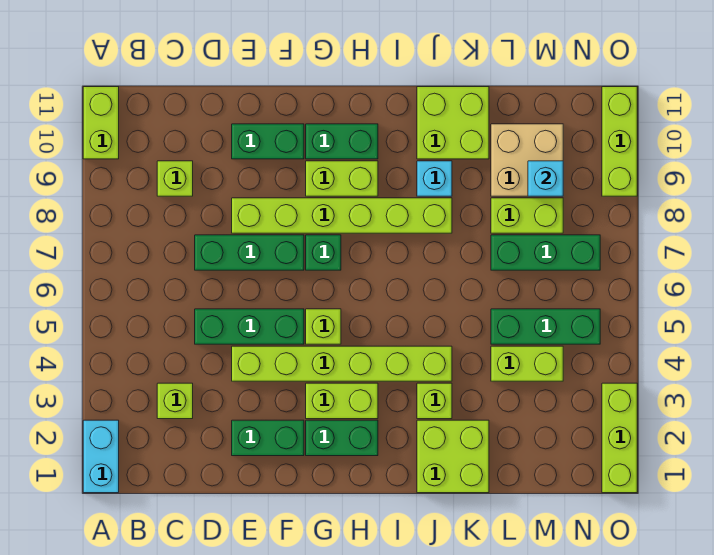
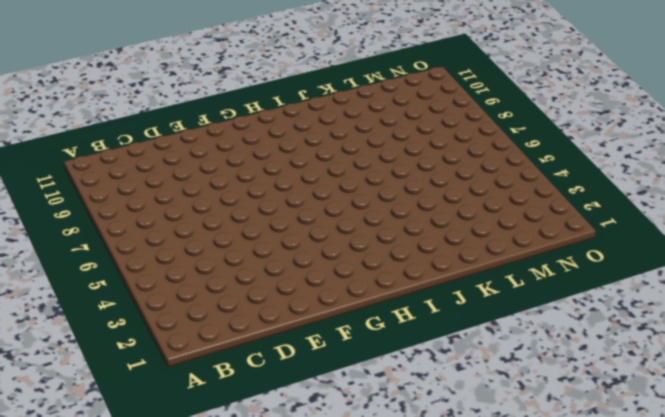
none -> cyan brick A1:A2 level 1
none -> lime brick A10:A11 level 1
none -> lime brick C3 level 1

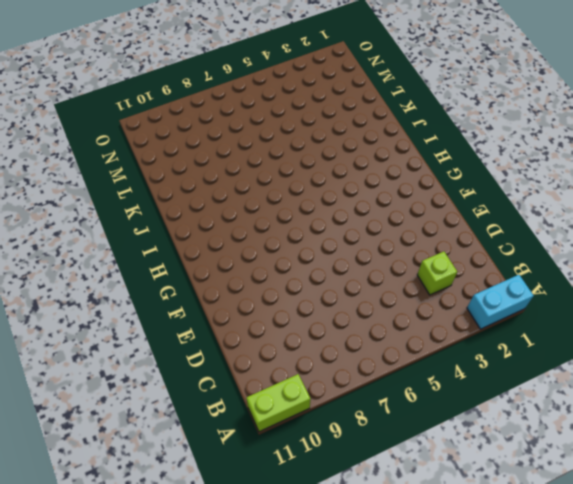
none -> lime brick C9 level 1
none -> green brick D5:F5 level 1
none -> green brick D7:F7 level 1

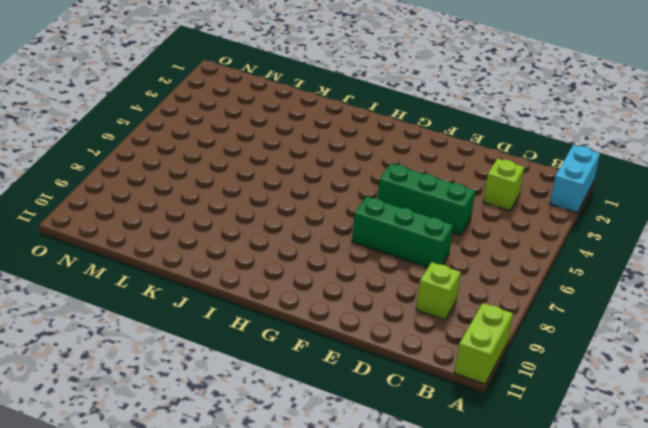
none -> green brick E2:F2 level 1
none -> lime brick E4:J4 level 1
none -> lime brick E8:J8 level 1

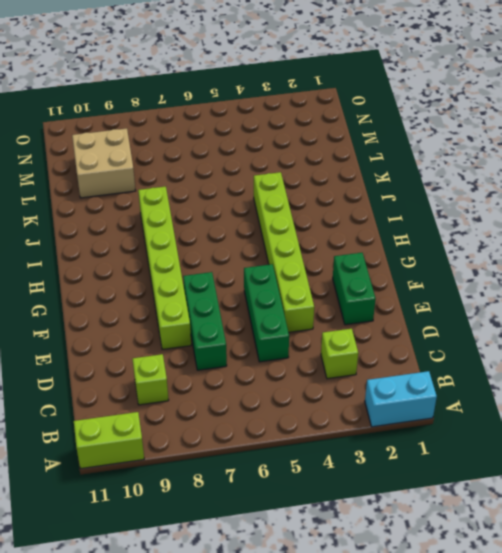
none -> green brick E10:F10 level 1
none -> green brick G2:H2 level 1
none -> lime brick G3:H3 level 1

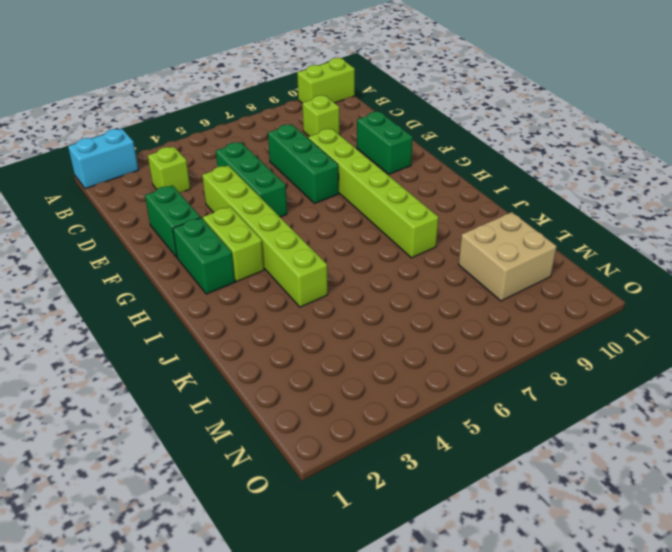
none -> lime brick G5 level 1
none -> green brick G7 level 1
none -> lime brick G9:H9 level 1

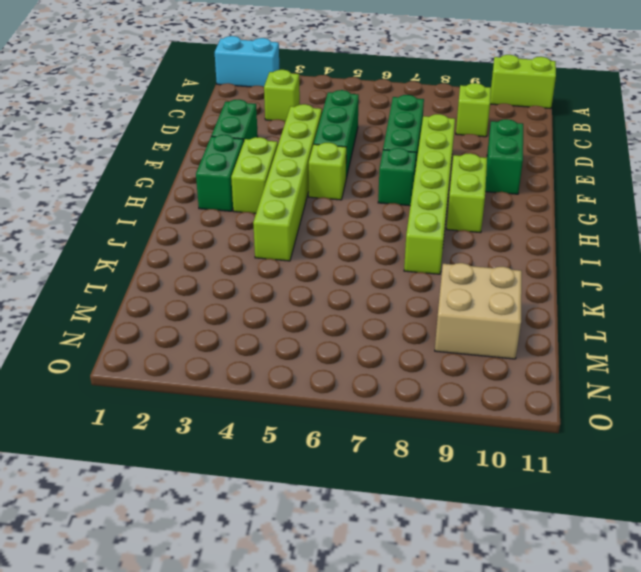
none -> green brick G10:H10 level 1
none -> lime brick J1:K2 level 1
none -> lime brick J3 level 1

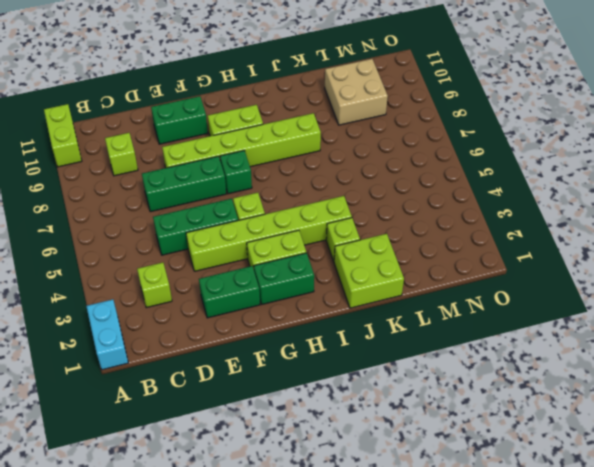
none -> green brick G10:H10 level 1
none -> cyan brick J9 level 1
none -> lime brick J10:K11 level 1

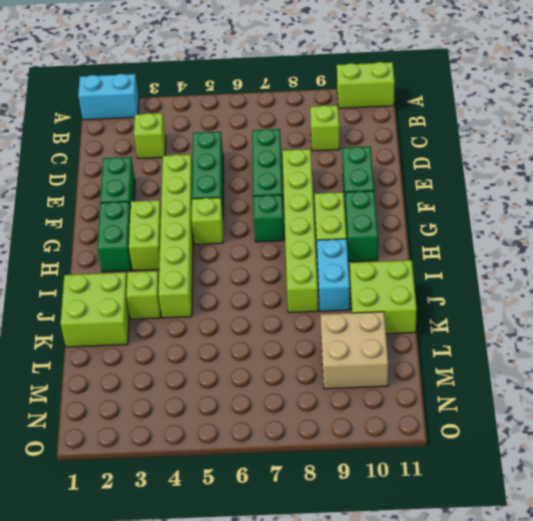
cyan brick I9:J9 level 1 -> cyan brick J9 level 1
none -> lime brick L4:M4 level 1
none -> green brick L5:N5 level 1
none -> green brick L7:N7 level 1

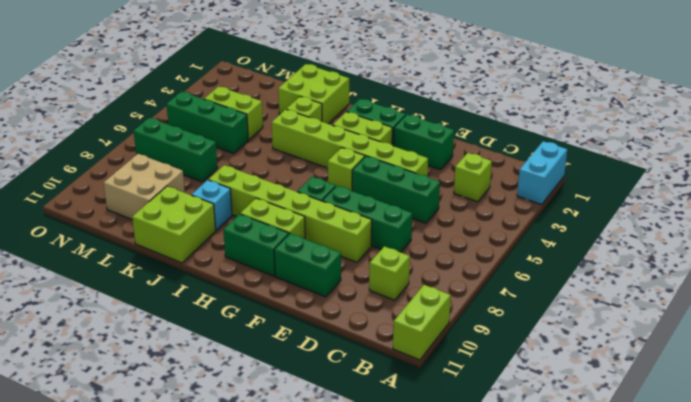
none -> lime brick L8:M8 level 1
none -> lime brick O1:O3 level 1
none -> lime brick O9:O11 level 1

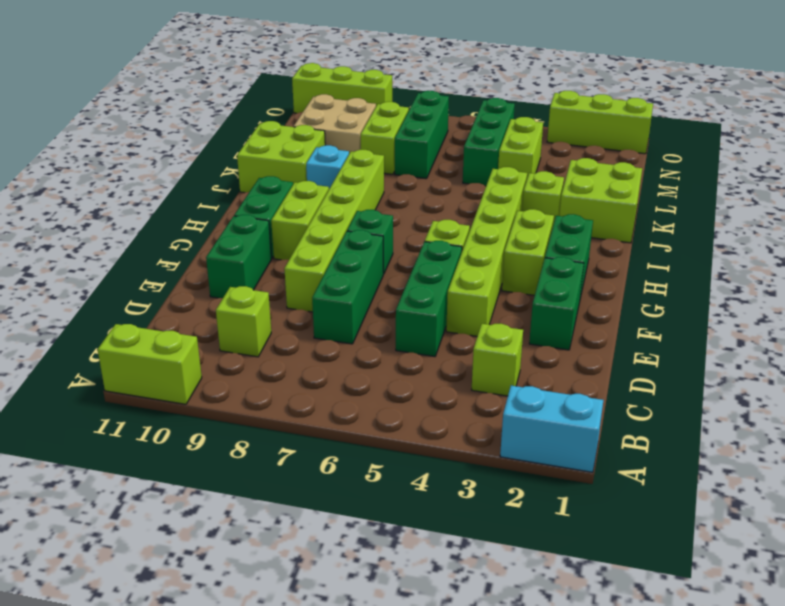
none -> cyan brick M9 level 2

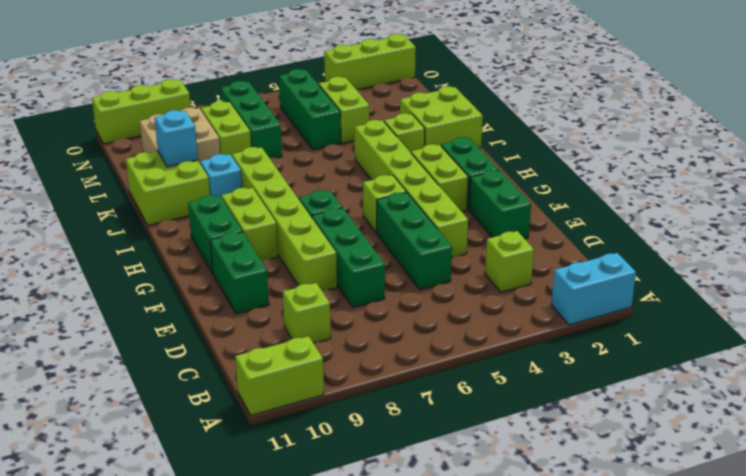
cyan brick K10 level 2 -> cyan brick M9 level 2

